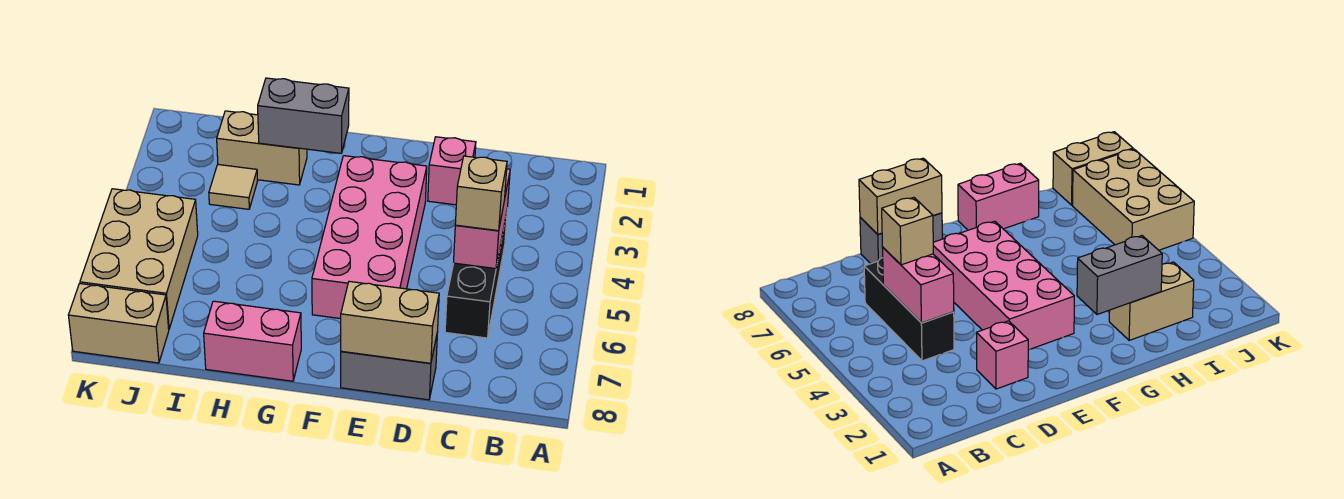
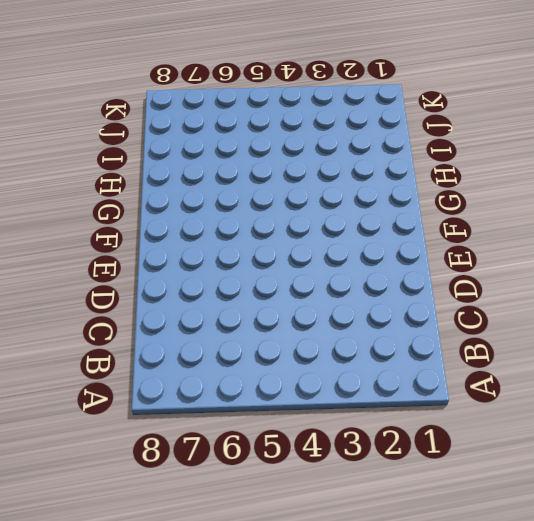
none -> black brick C4:C6 level 1
none -> pink brick D2 level 1
none -> grey brick D8:E8 level 1

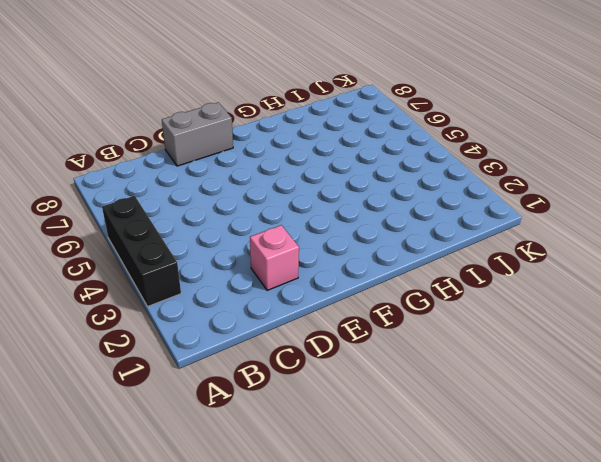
black brick A3:A5 level 1 -> black brick C4:C6 level 1
none -> pink brick E3:F6 level 1
none -> pink brick G8:H8 level 1
none -> tan brick H2:I2 level 1

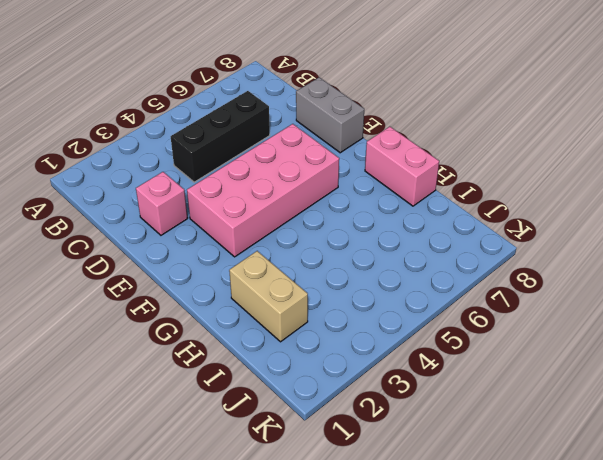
none -> tan tile I3 level 1
none -> tan brick J5:K7 level 1
none -> tan brick J8:K8 level 1

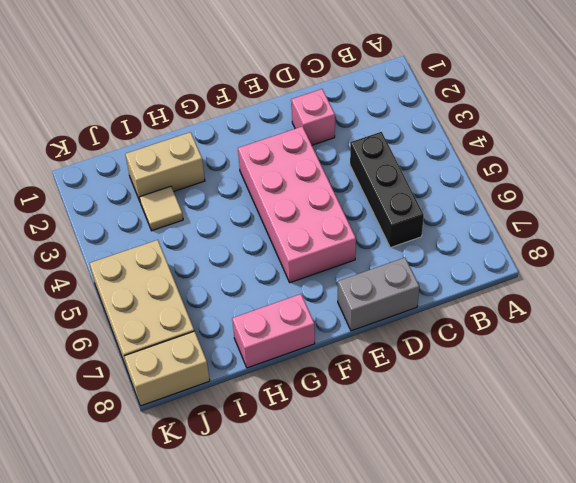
none -> pink brick C4:C5 level 2
none -> tan brick D8:E8 level 2
none -> grey brick G2:H2 level 2

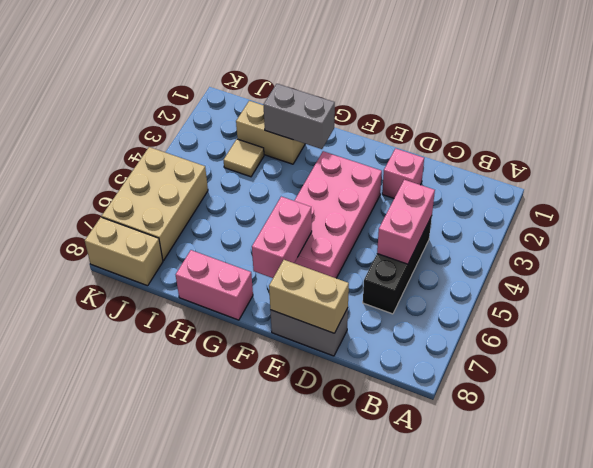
pink brick F6:F7 level 2 -> none
none -> tan brick C5 level 3

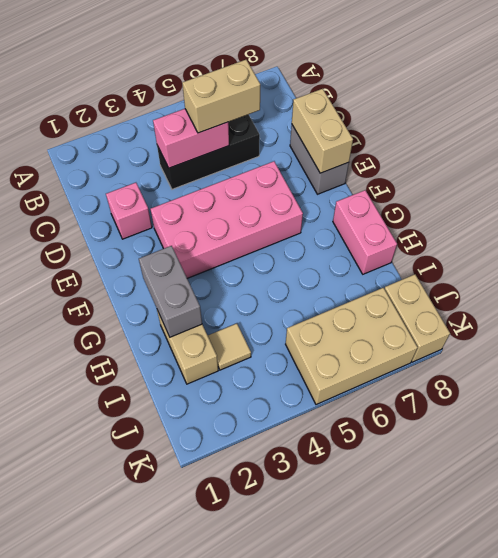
tan brick C5:C6 level 3 -> tan brick C5 level 3

